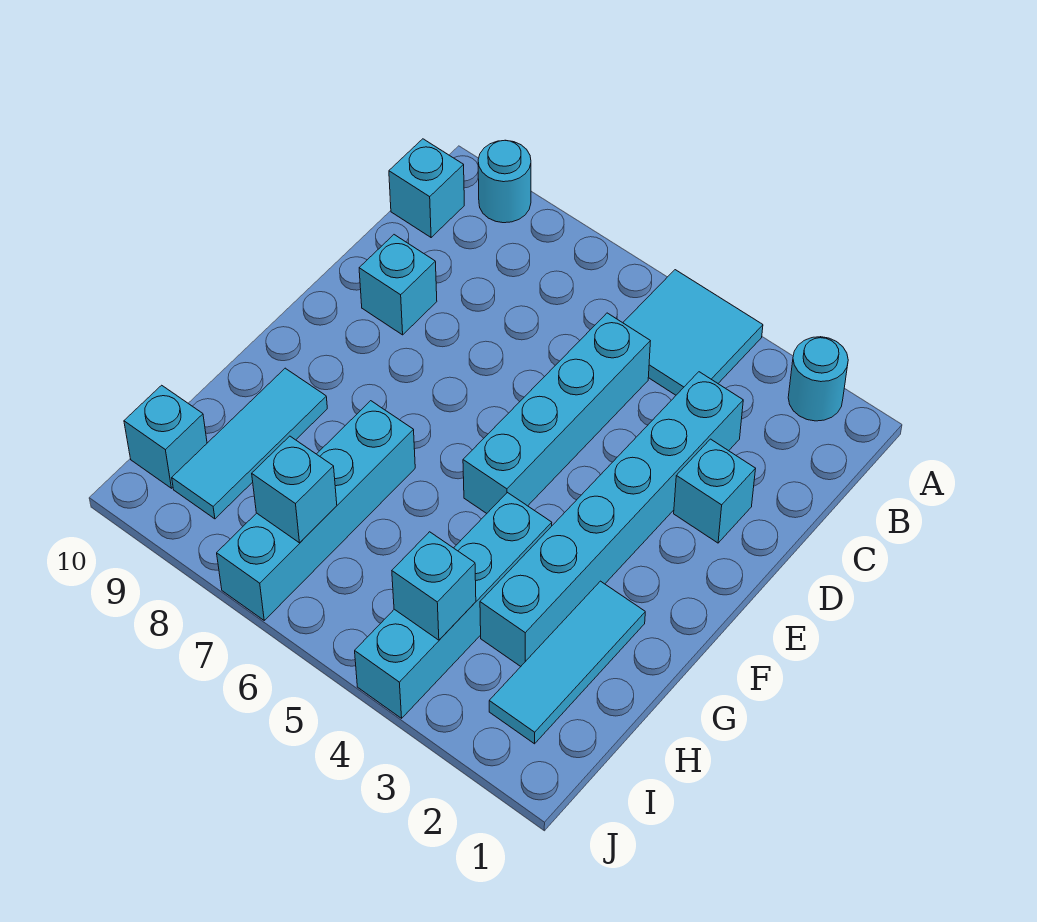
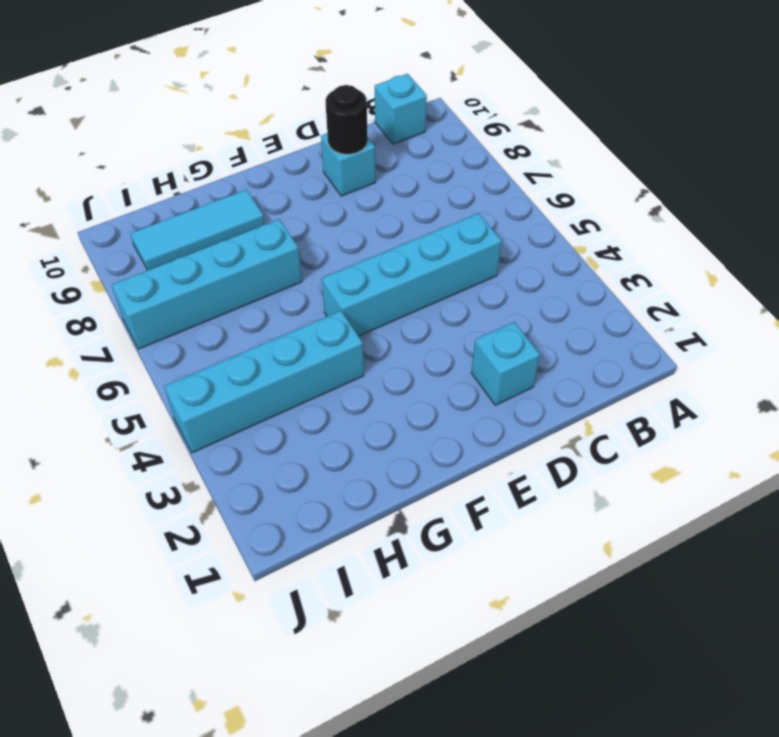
black round brick D9 level 2 -> none
none -> cyan round brick A2 level 1
none -> cyan tile A4:B5 level 1
none -> cyan round brick A9 level 1

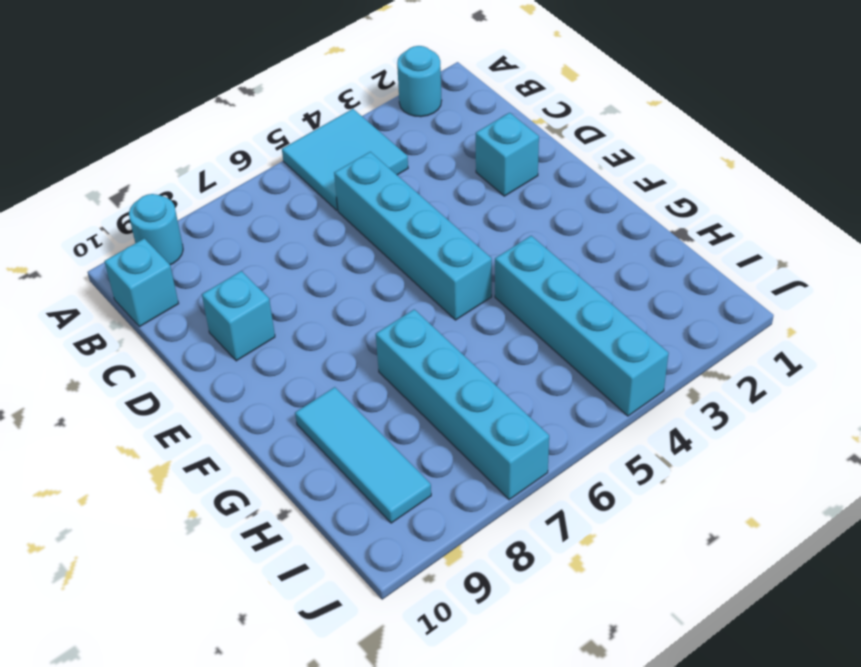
none -> cyan brick C3:H3 level 1
none -> cyan tile G2:I2 level 1
none -> cyan brick I10 level 1

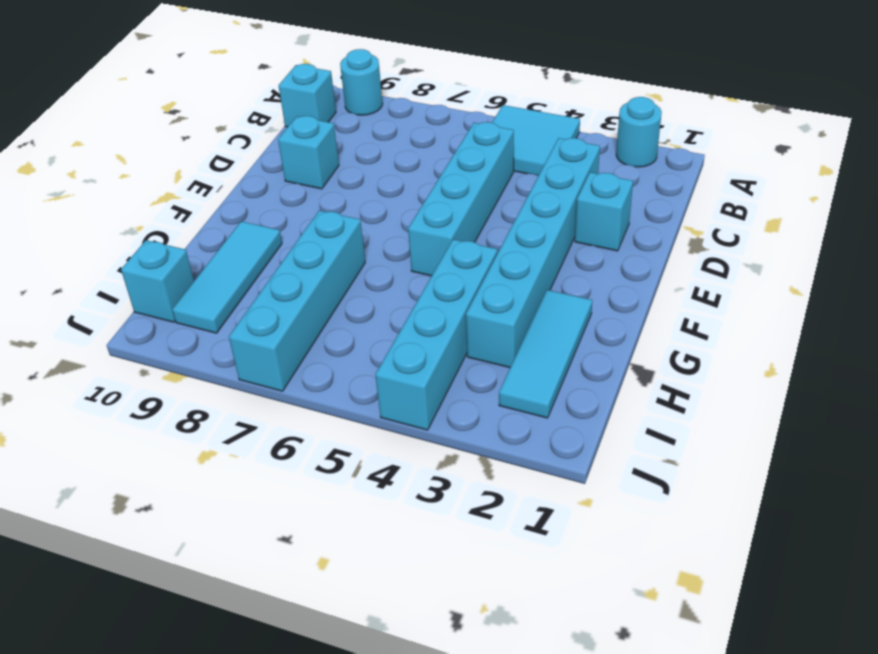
none -> cyan brick I4 level 2
none -> cyan brick I7 level 2

